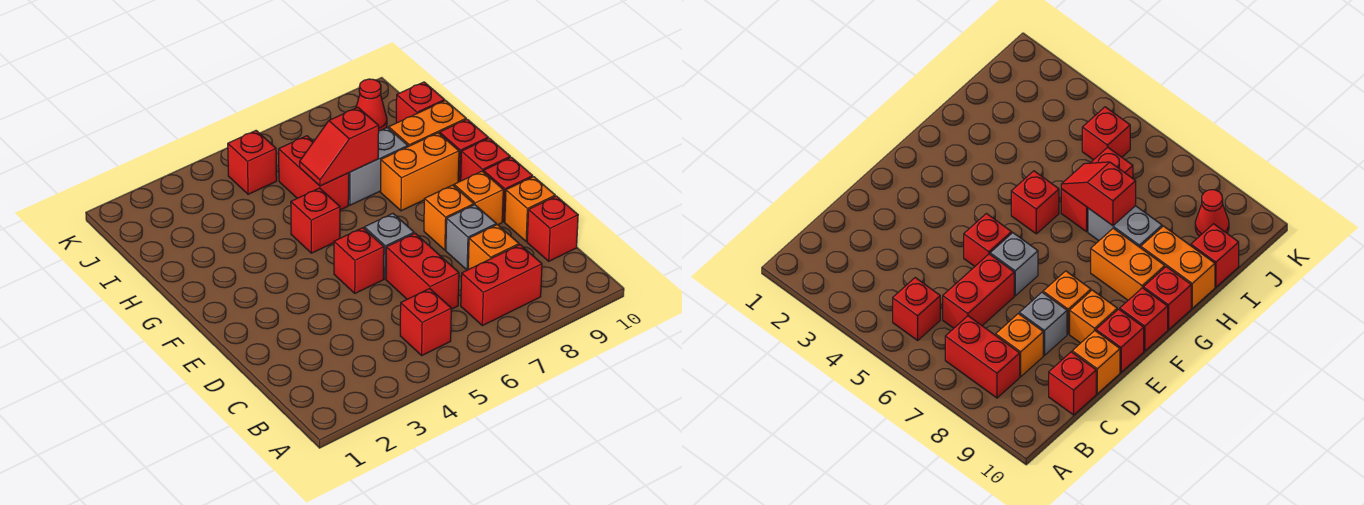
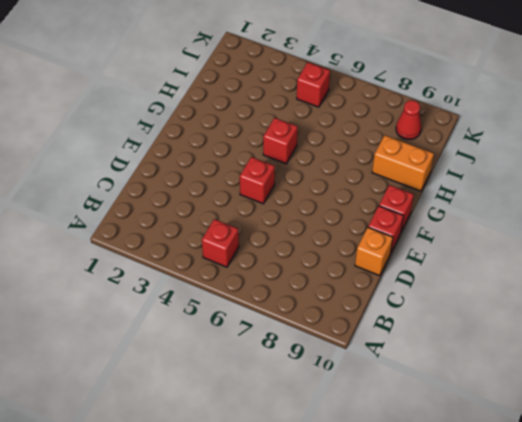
none -> red brick B7:B8 level 1
none -> red brick C6:D6 level 1
none -> orange brick C8 level 1

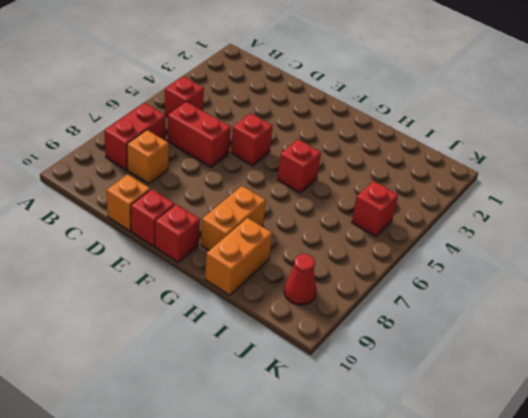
none -> red brick C10 level 1
none -> grey brick D8 level 1
none -> grey brick E6 level 1

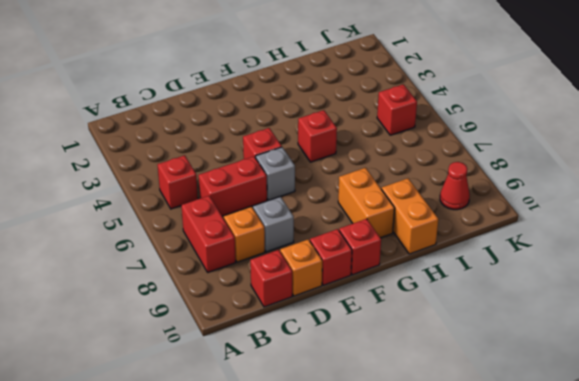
none -> orange brick E8 level 1
none -> orange brick E9 level 1
none -> red brick G10 level 1

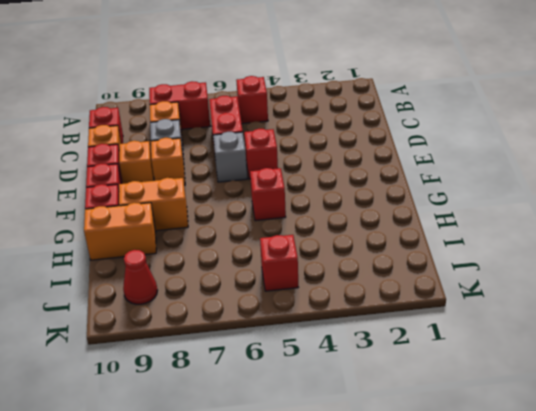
none -> red brick H6:I6 level 1
none -> grey brick H7:H8 level 1
none -> red brick I10 level 1

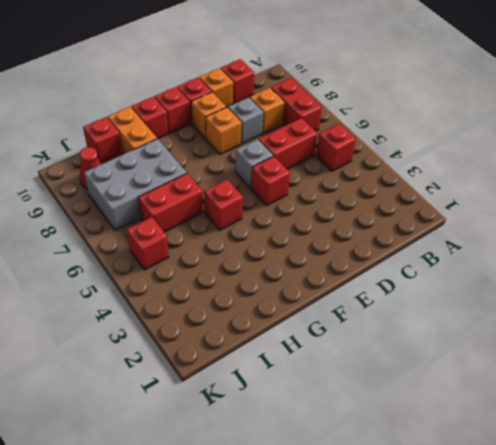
grey brick H7:J8 level 1 -> grey brick H7:H8 level 1
none -> orange brick G8:G9 level 1
none -> red slope H6:H7 level 2 top 7

